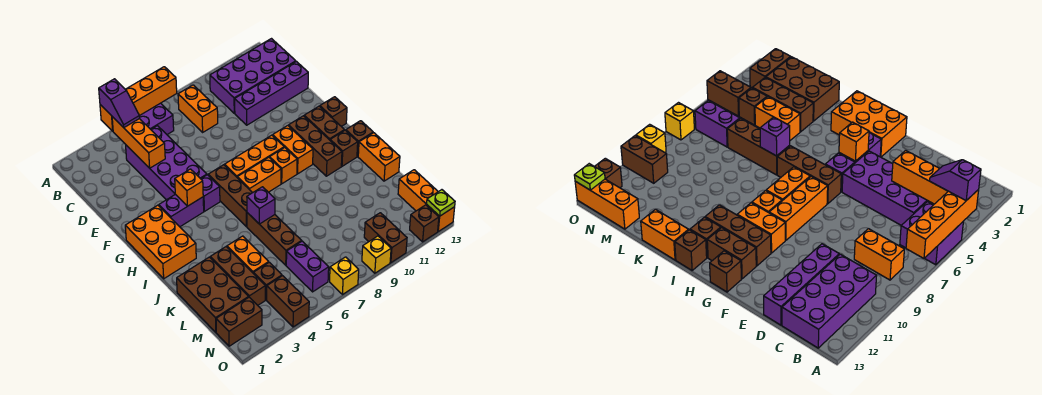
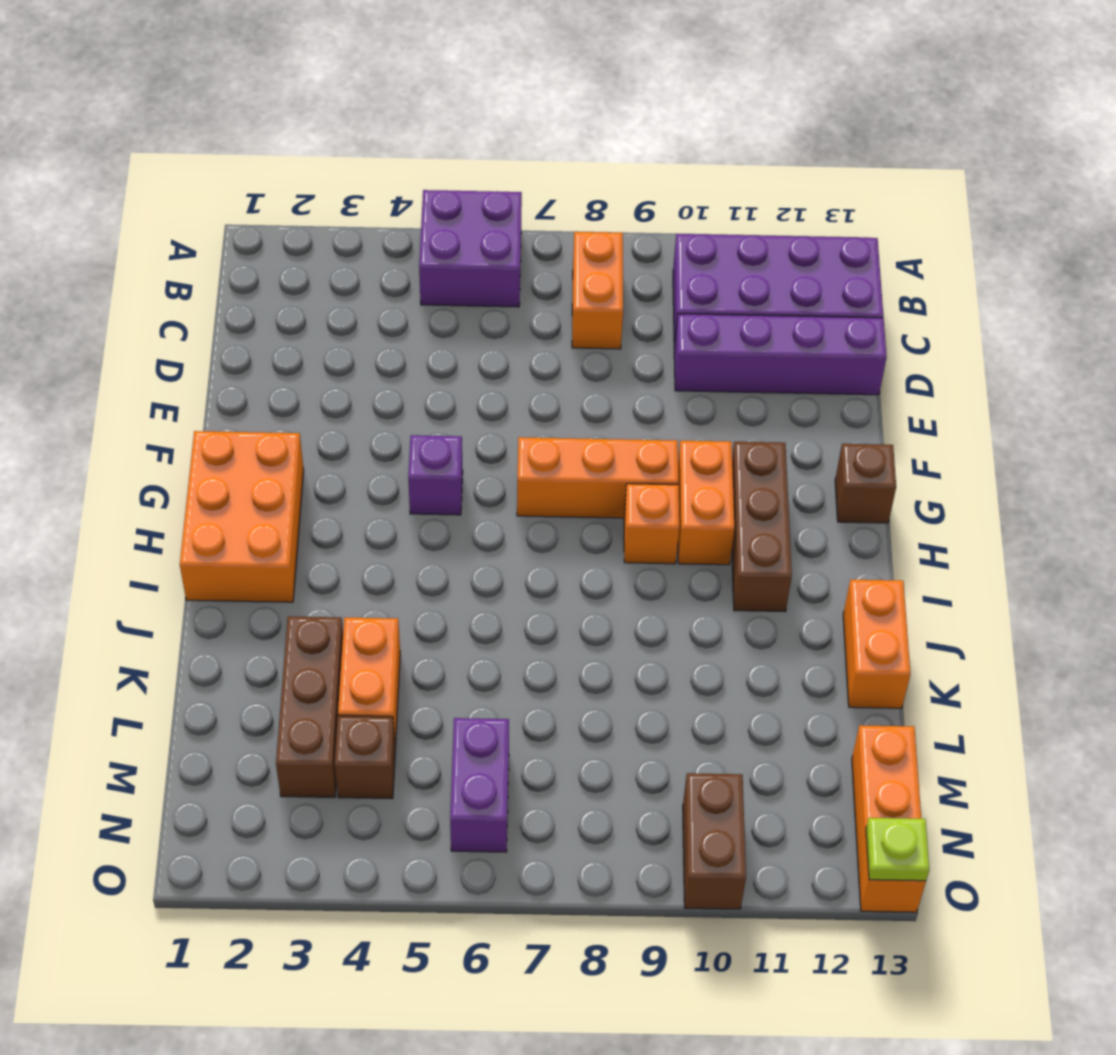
none -> purple brick C4:F5 level 1
none -> purple brick G3:G4 level 1
none -> brown brick G6:I6 level 1
none -> brown brick G12:H12 level 1

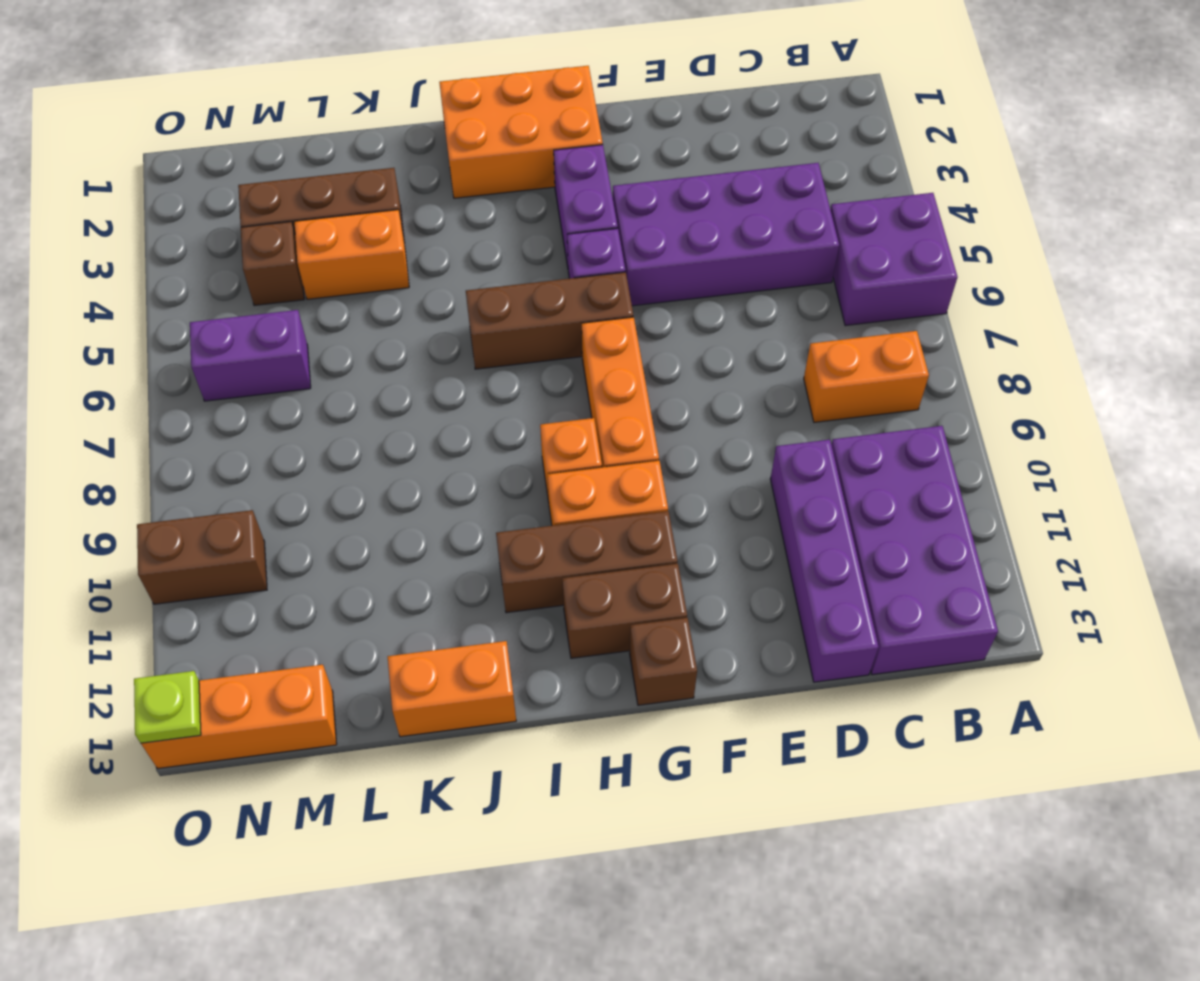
none -> orange brick H7:H8 level 1
none -> brown brick I12 level 1
none -> brown brick I13 level 1
none -> brown brick J6:L6 level 1

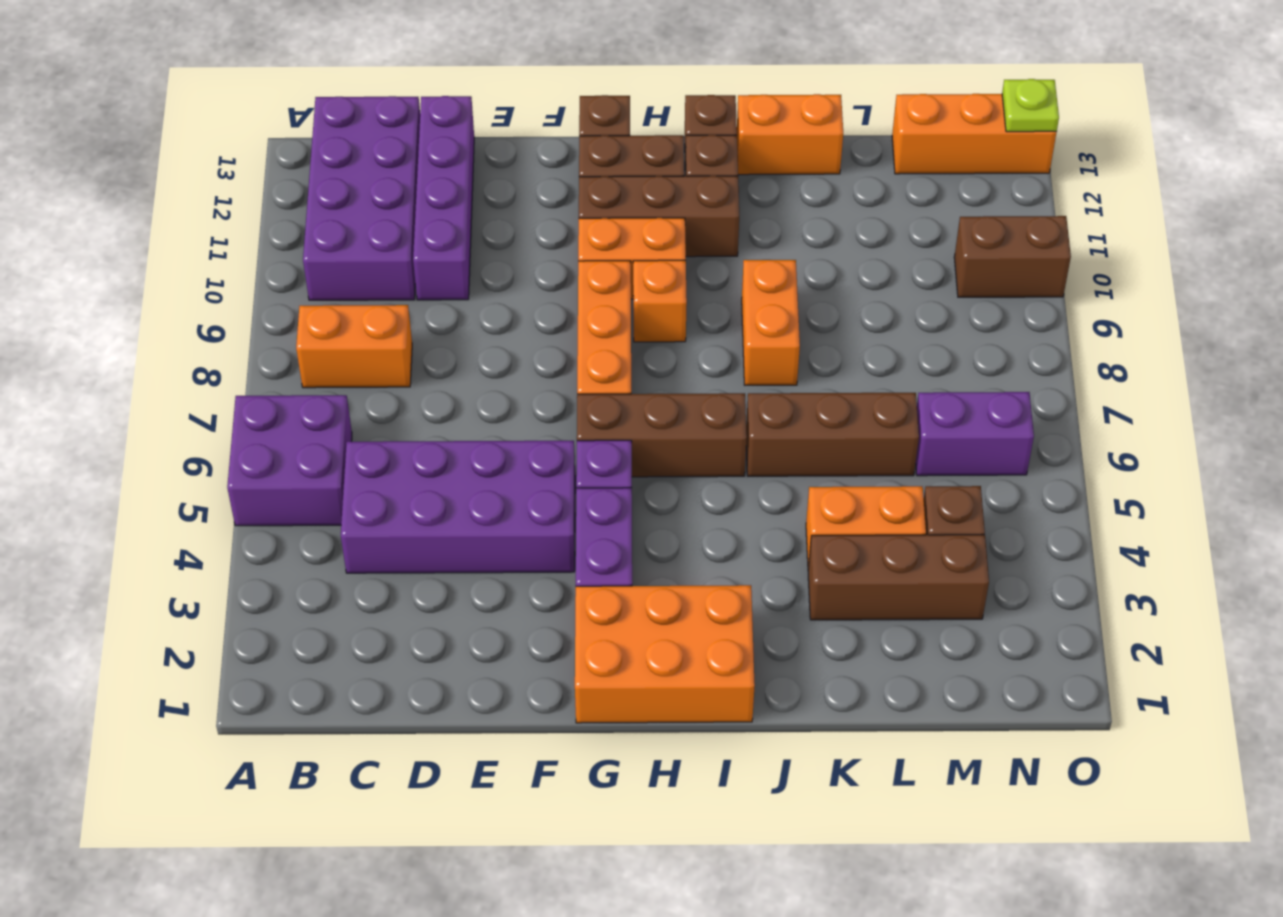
orange brick J8:J9 level 1 -> orange brick H7:H8 level 1
none -> brown brick K1:M2 level 1
none -> brown brick N1:N2 level 1
none -> brown brick N4:O4 level 1
none -> yellow brick O7 level 1

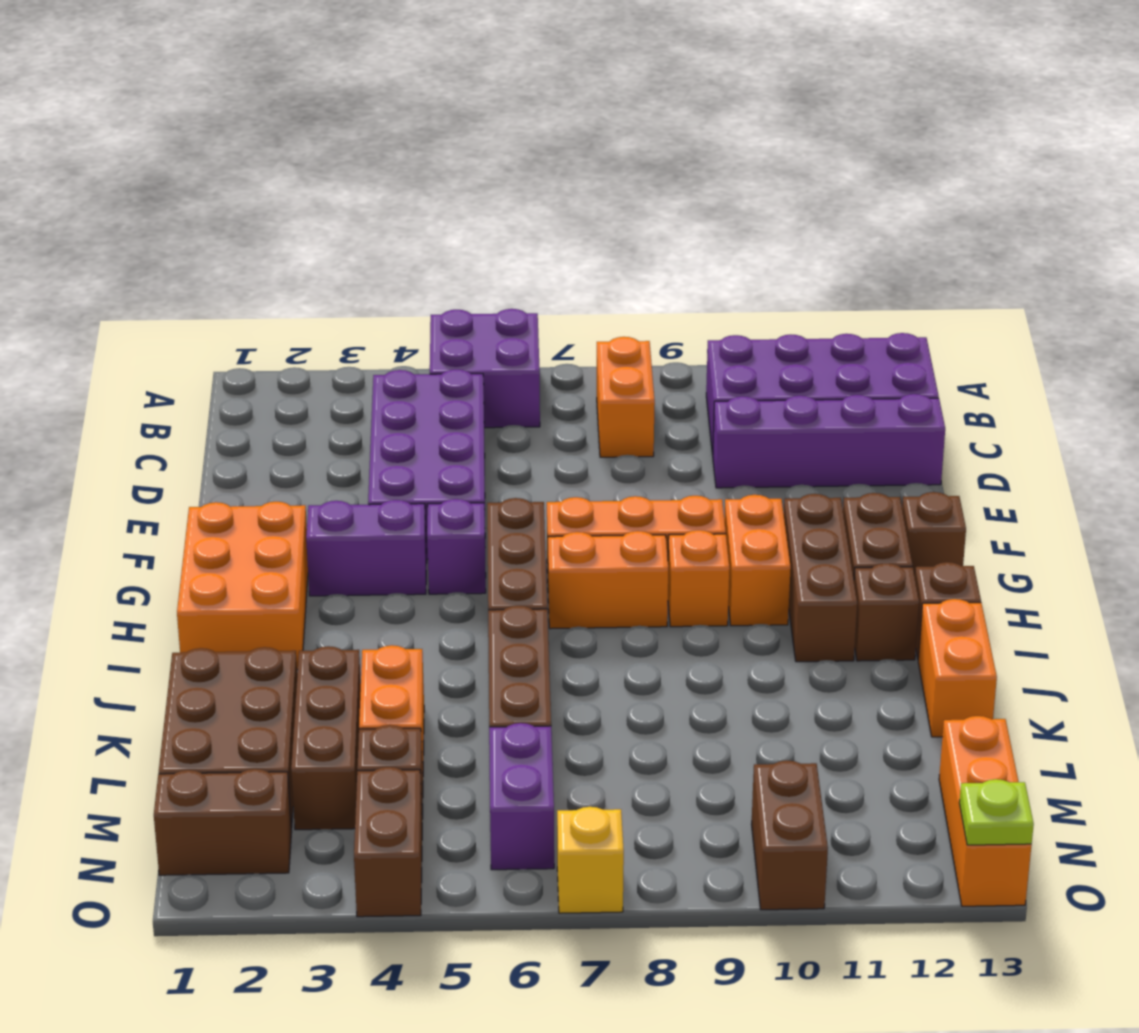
none -> yellow brick O9 level 1
none -> brown brick O12 level 1
none -> orange brick A4:A7 level 2
none -> orange brick B4:D4 level 2

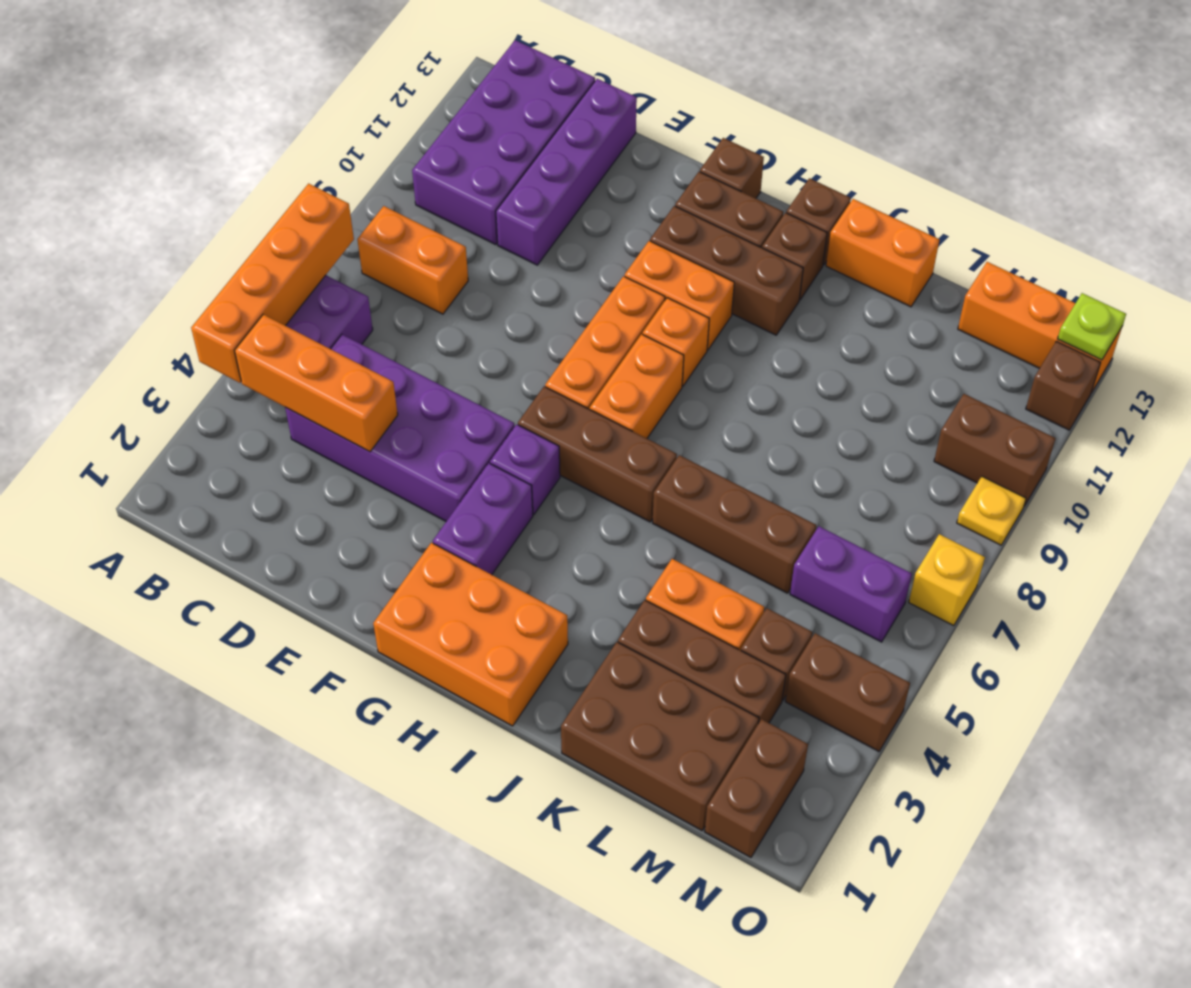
yellow plate O9 level 1 -> yellow brick O9 level 1
none -> orange brick G4 level 2
none -> purple brick J6 level 2
none -> purple slope A4:B4 level 3 top A

